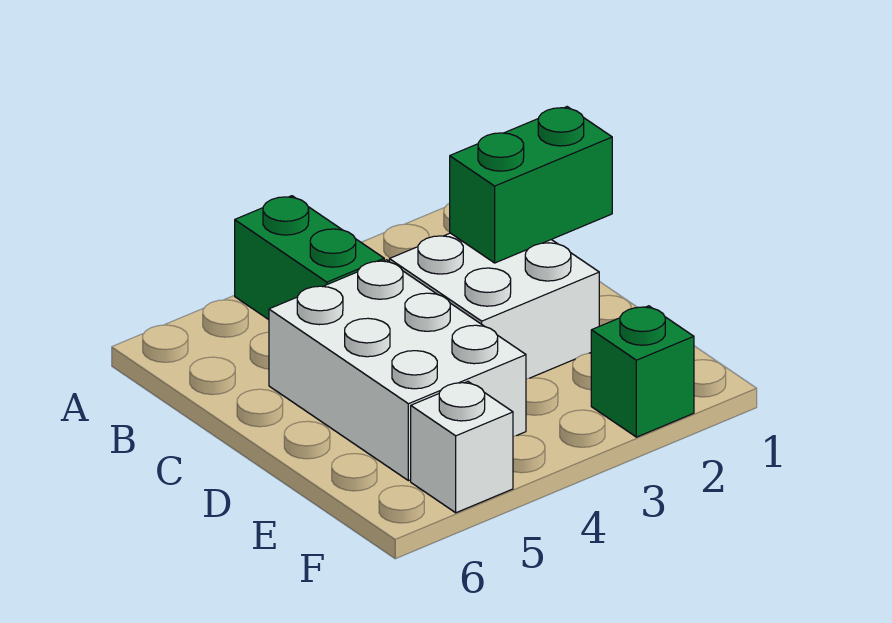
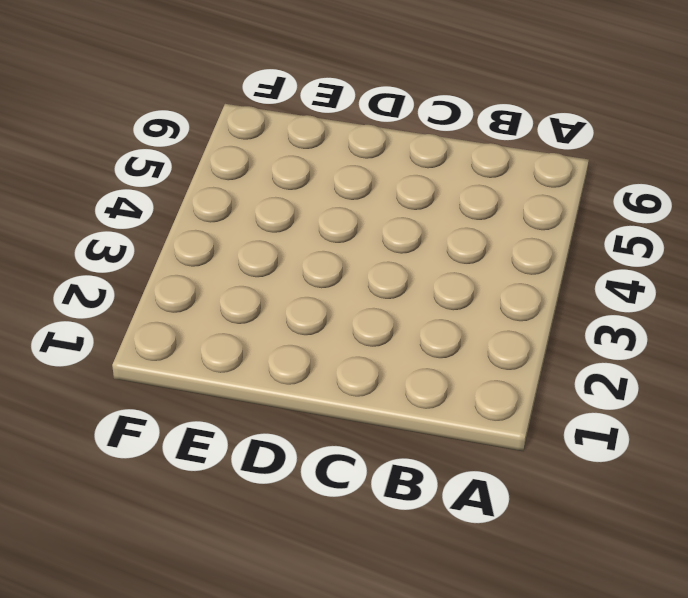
none -> green brick A4:B4 level 1
none -> white brick C2:D3 level 1

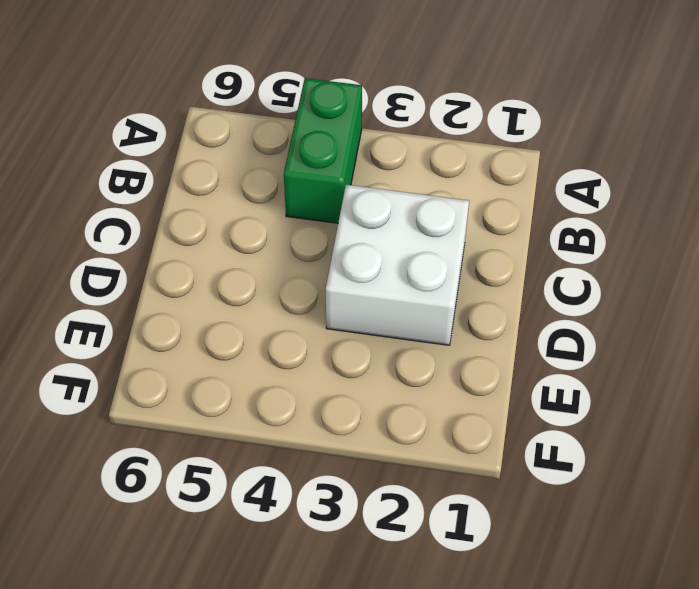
none -> white brick C4:E5 level 1
none -> green brick F2 level 1

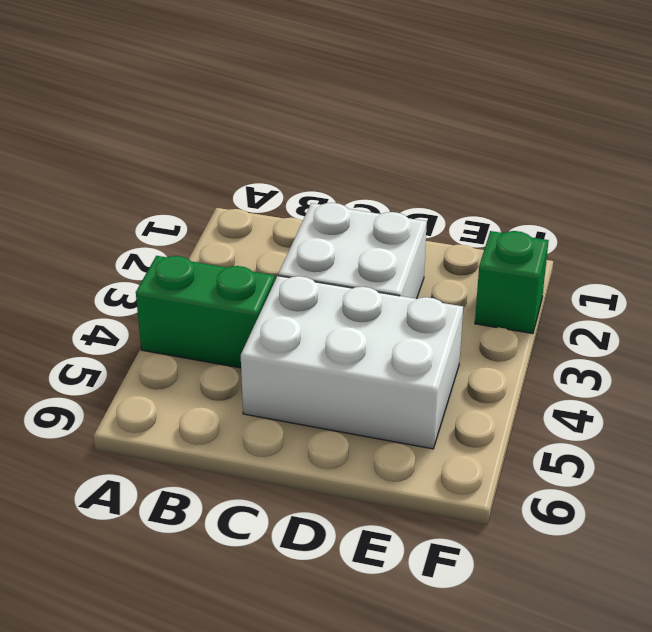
none -> white brick F5 level 1
none -> green brick C1:C2 level 2

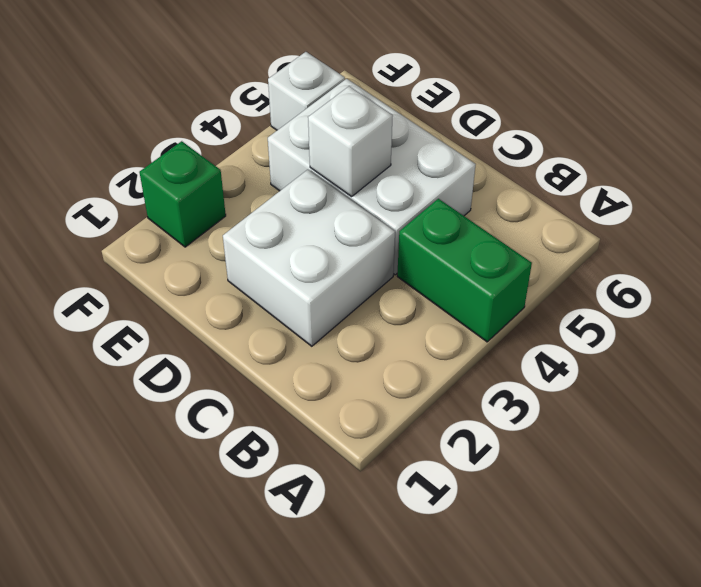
white brick D4 level 2 -> none
none -> green brick C1:C2 level 2

